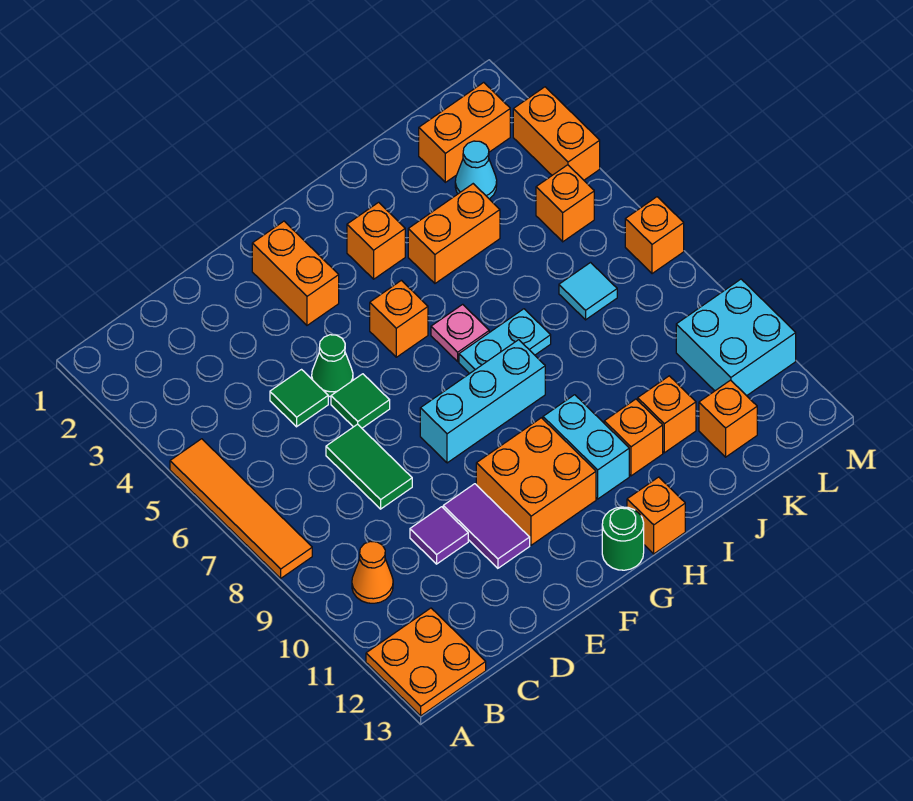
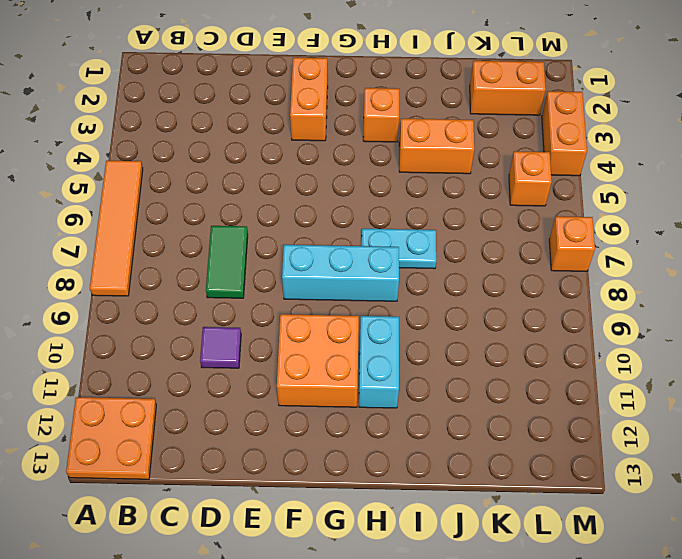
none -> orange cone B10 level 1
none -> green tile D5 level 1
none -> green cone E5 level 1
none -> green tile E6 level 1

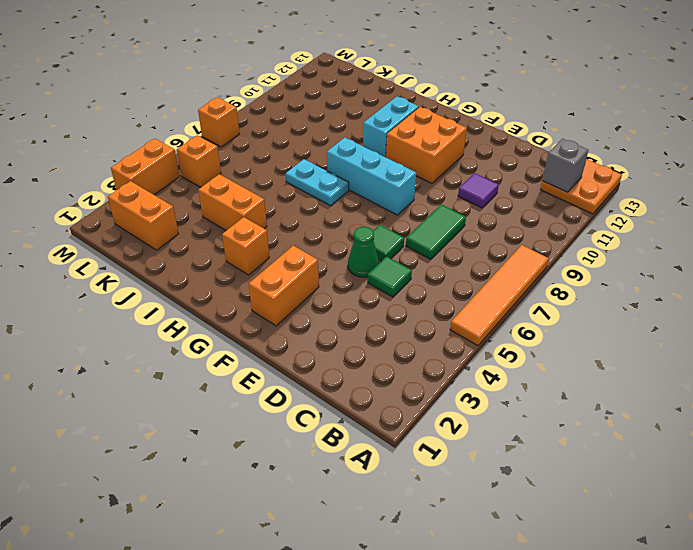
grey brick B12 level 2 -> none
none -> orange cone B10 level 1
none -> purple tile E10:E11 level 1
none -> orange brick G5 level 1
none -> green round brick G13 level 1

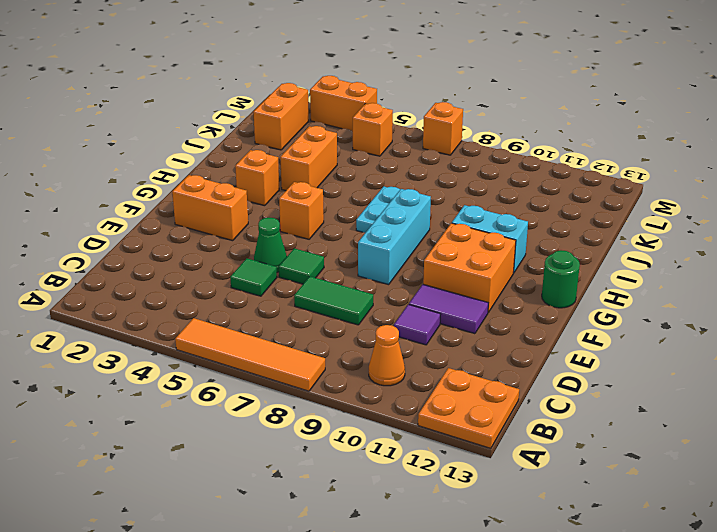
none -> pink plate H6 level 1
none -> orange brick H13 level 1
none -> orange brick I11 level 1
none -> orange brick J11 level 1

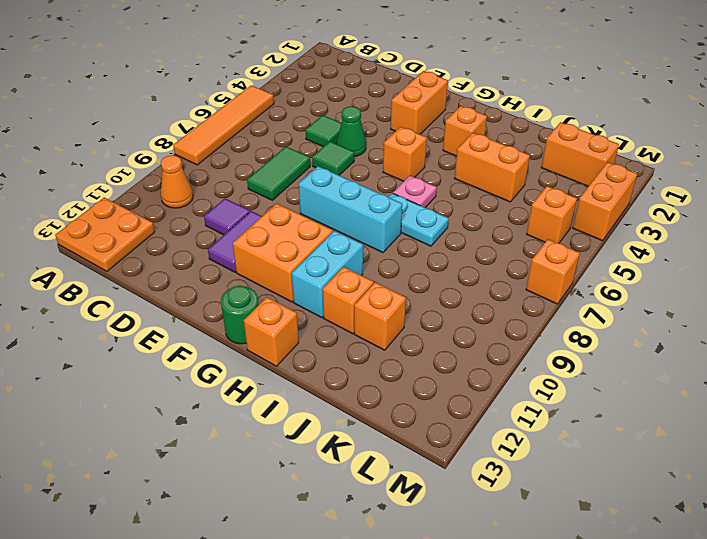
none -> cyan cone K3 level 1
none -> cyan tile K7 level 1
none -> orange brick K12 level 1
none -> cyan brick L10:M11 level 1

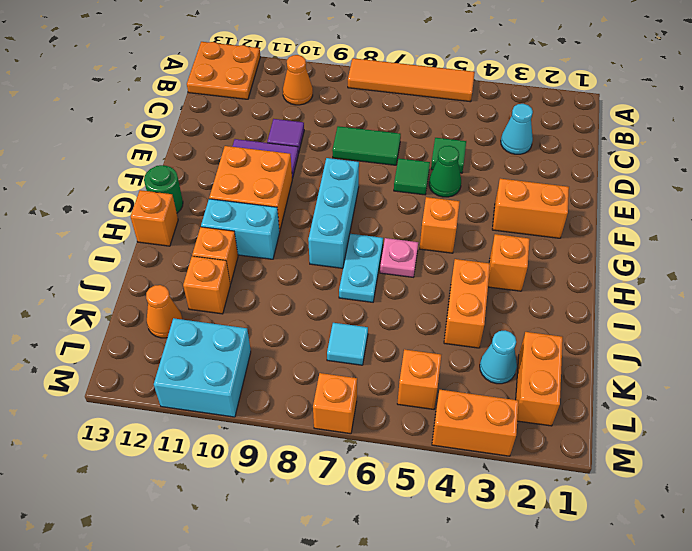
cyan cone C3 level 1 -> none
orange cone K12 level 1 -> orange brick K12 level 1

